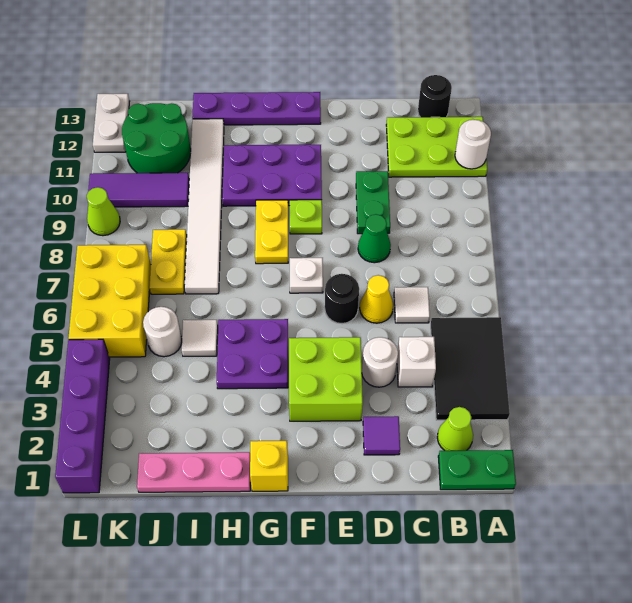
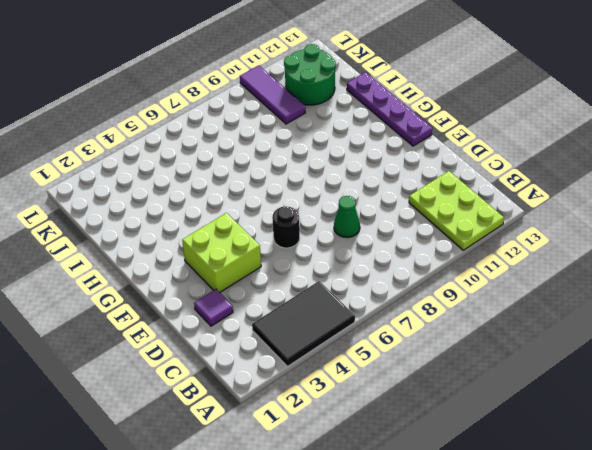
none -> green plate A1:B1 level 1
none -> lime cone B2 level 1
none -> black round brick B13 level 1
none -> white brick C4 level 1

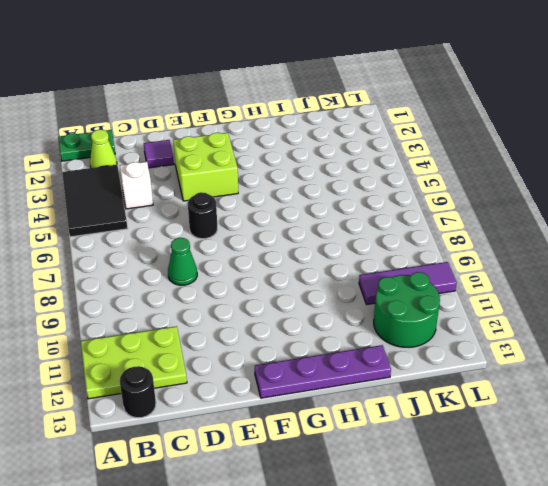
none -> white tile C6 level 1
none -> white round brick D4 level 1
none -> yellow cone D6 level 1
none -> green plate D9:D10 level 1

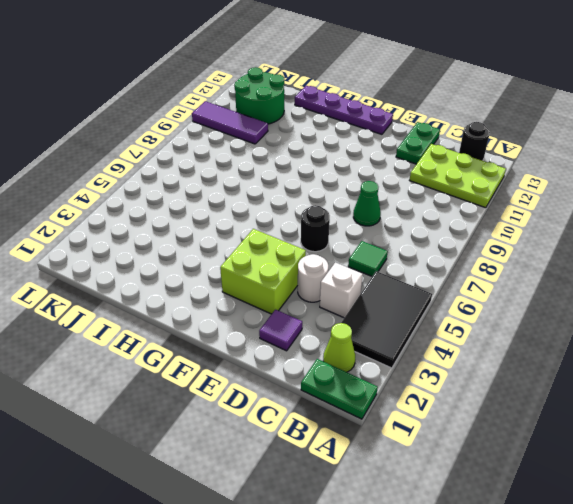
green tile C6 level 1 -> white tile C6 level 1
green plate D12:D13 level 1 -> green plate D9:D10 level 1
none -> yellow cone D6 level 1
none -> white plate F7 level 1
none -> lime plate F9 level 1
none -> purple plate F10:H11 level 1

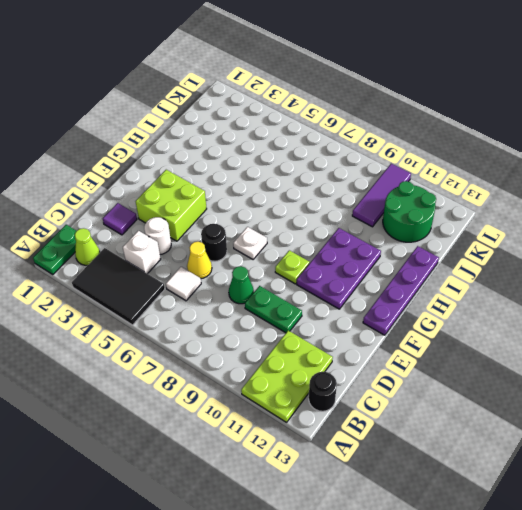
none -> yellow brick G1 level 1
none -> purple plate G4:H5 level 1
none -> yellow plate G8:G9 level 1
none -> pink plate H1:J1 level 1

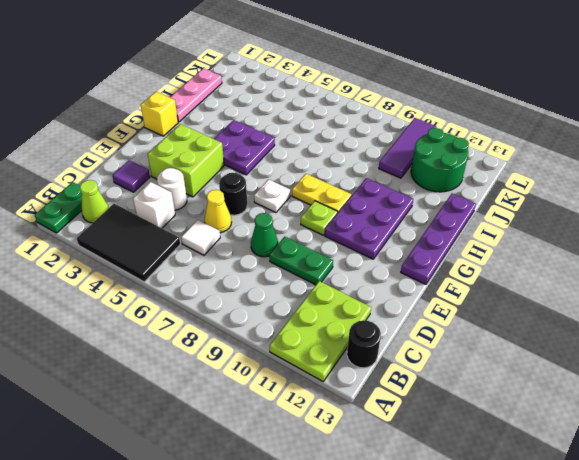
none -> white tile I5 level 1
none -> white tile I7:I12 level 1
none -> white round brick J5 level 1
none -> yellow plate J7:J8 level 1

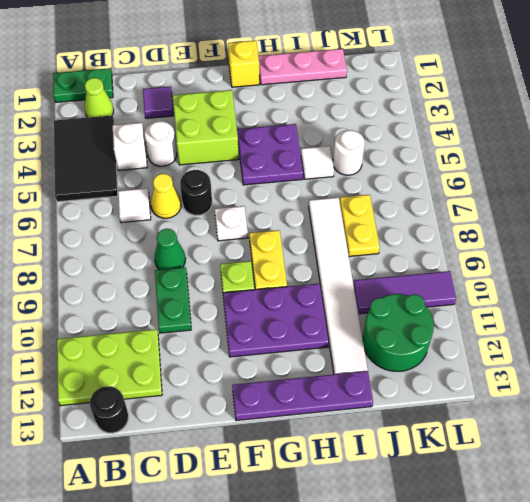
none -> yellow brick K5:L7 level 1
none -> purple brick L1:L4 level 1
none -> lime cone L9 level 1
none -> white plate L12:L13 level 1

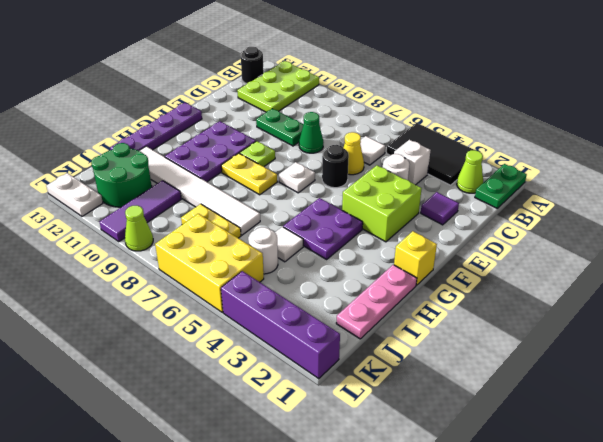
none -> white round brick A11 level 2

